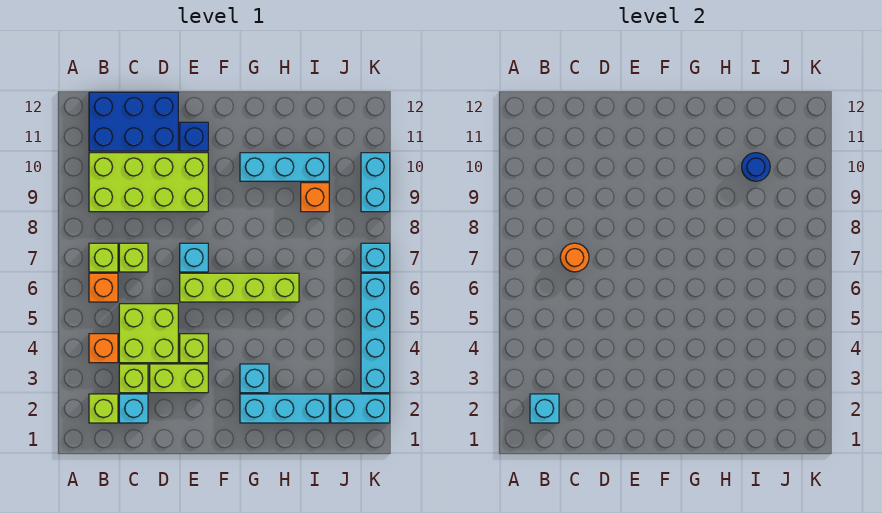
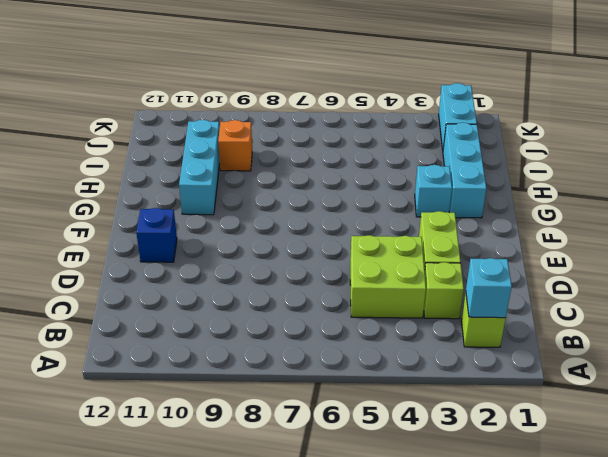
none -> orange brick B4 level 1
none -> orange brick B6 level 1
none -> lime brick B7 level 1

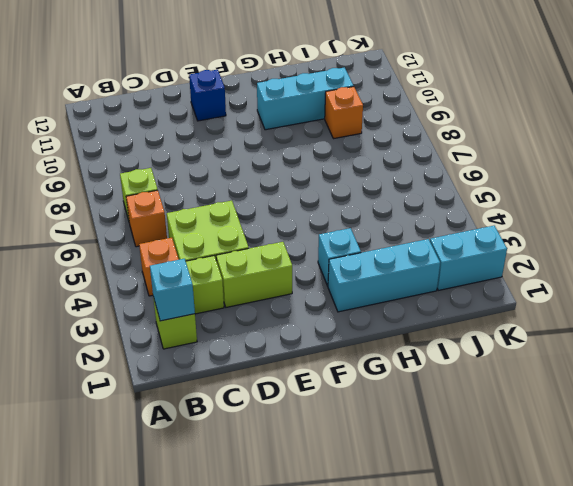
none -> lime brick B9:E10 level 1
none -> blue brick B11:D12 level 1
none -> cyan brick C2 level 1

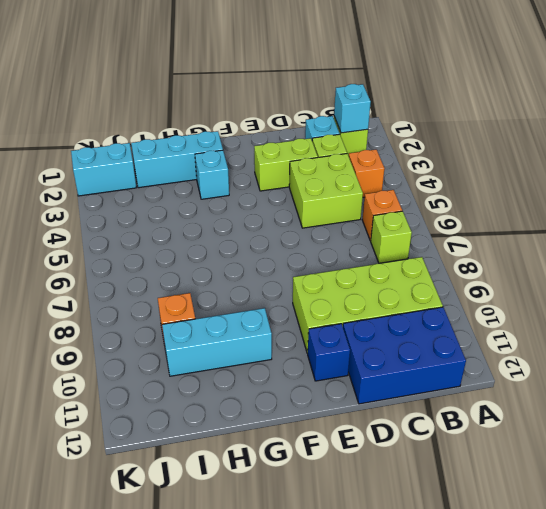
none -> lime brick C7 level 1
none -> lime brick E4 level 1
none -> lime brick E6:H6 level 1

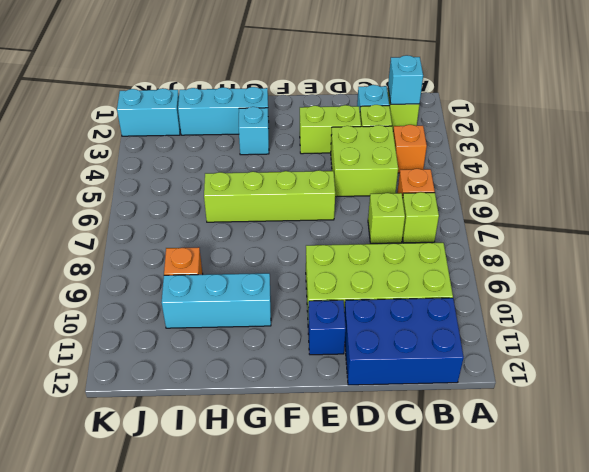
none -> lime brick E4 level 1
none -> cyan brick E7 level 1
none -> cyan brick K3:K6 level 1

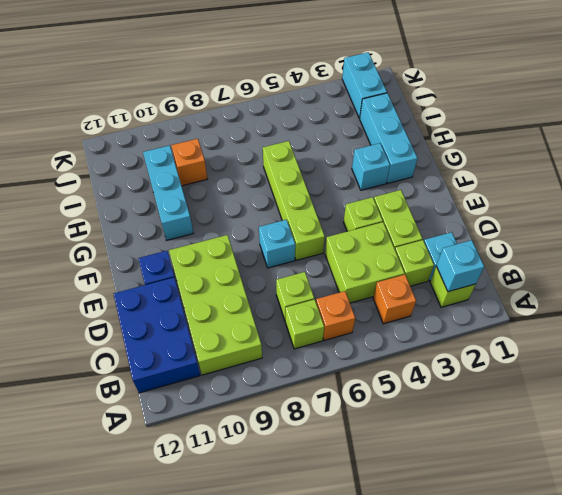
none -> cyan brick K3:K6 level 1
none -> cyan brick K7 level 1
none -> cyan brick K9:K10 level 1

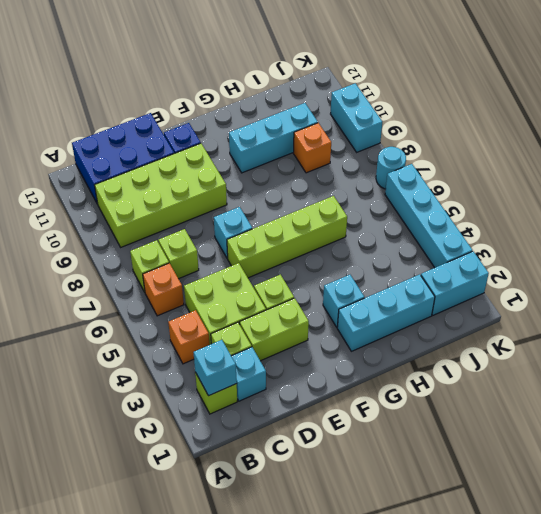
cyan round brick K7 level 1 -> cyan brick K7 level 1
none -> orange round brick C7 level 2
none -> blue round brick I10 level 2

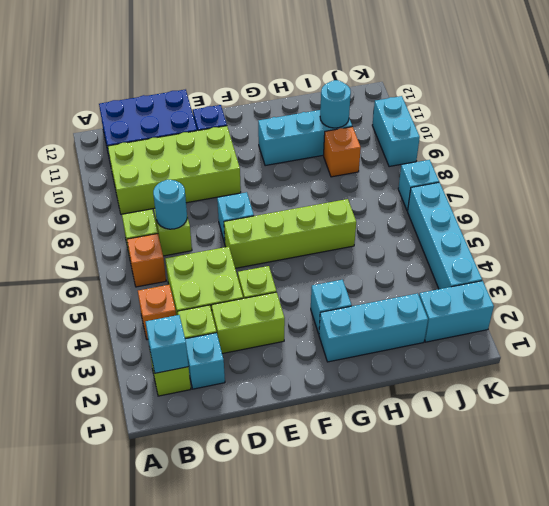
cyan round brick C7 level 2 -> orange round brick C7 level 2
cyan round brick I10 level 2 -> blue round brick I10 level 2

